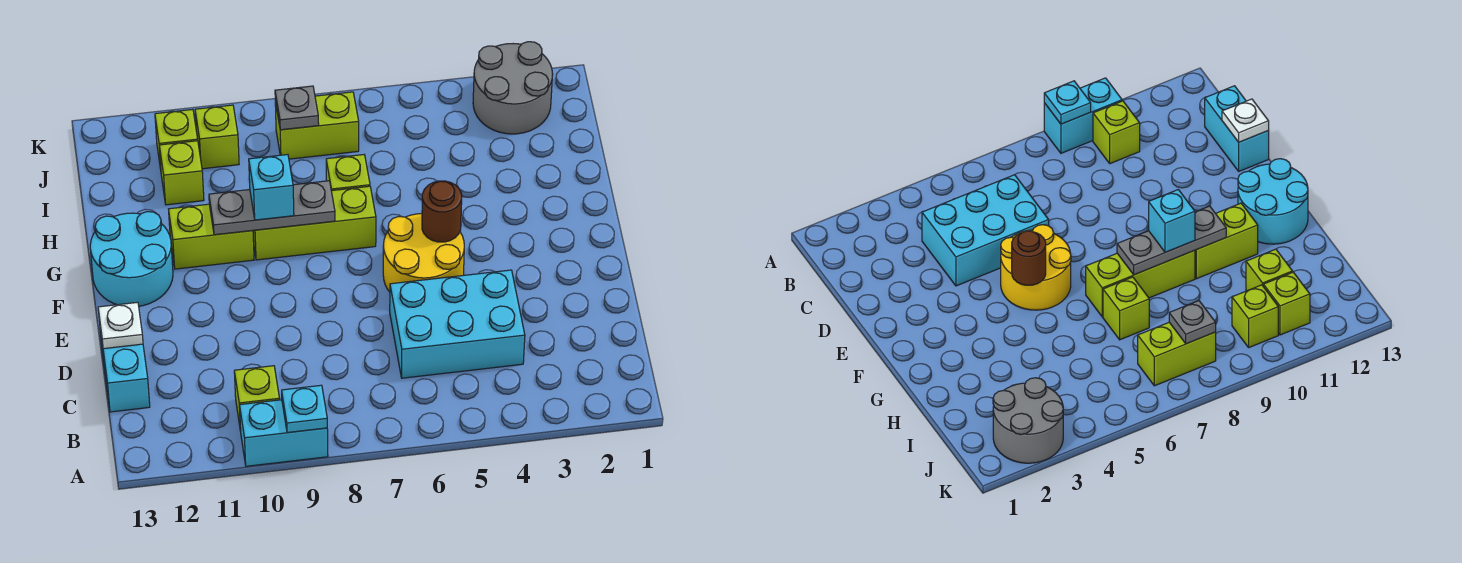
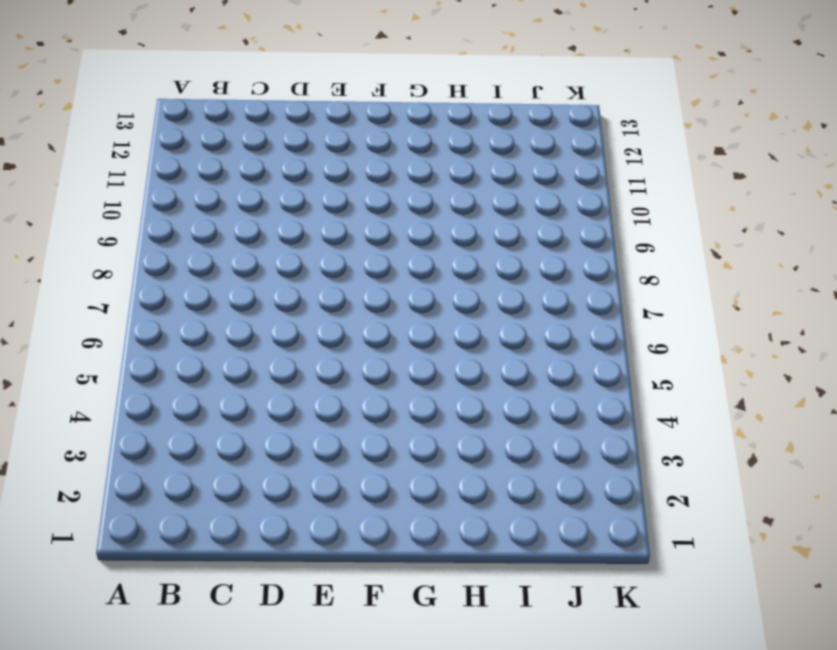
none -> cyan brick A9:A10 level 1
none -> lime brick B10 level 1
none -> cyan brick C4:D6 level 1

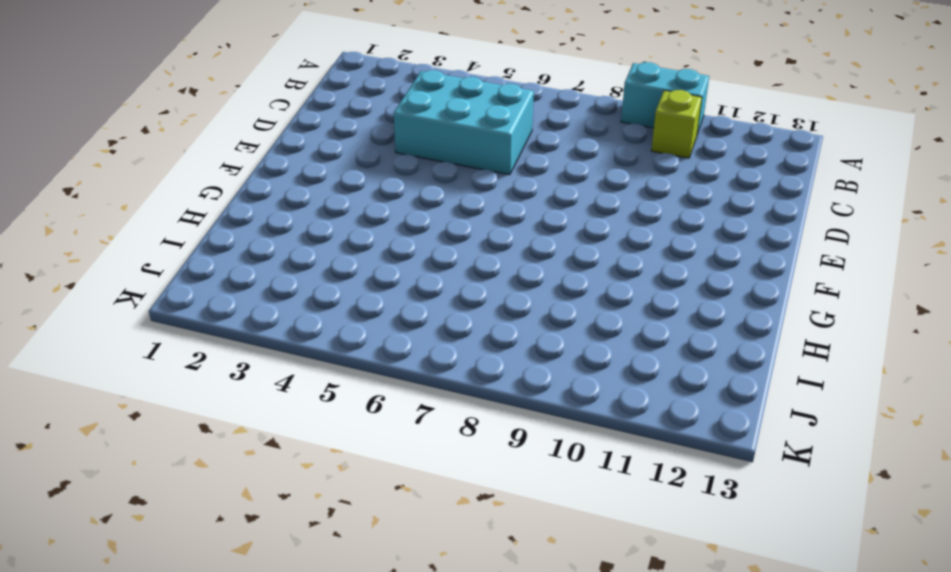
none -> cyan brick C13:D13 level 1
none -> yellow round brick E5:F6 level 1
none -> cyan round brick F12:G13 level 1

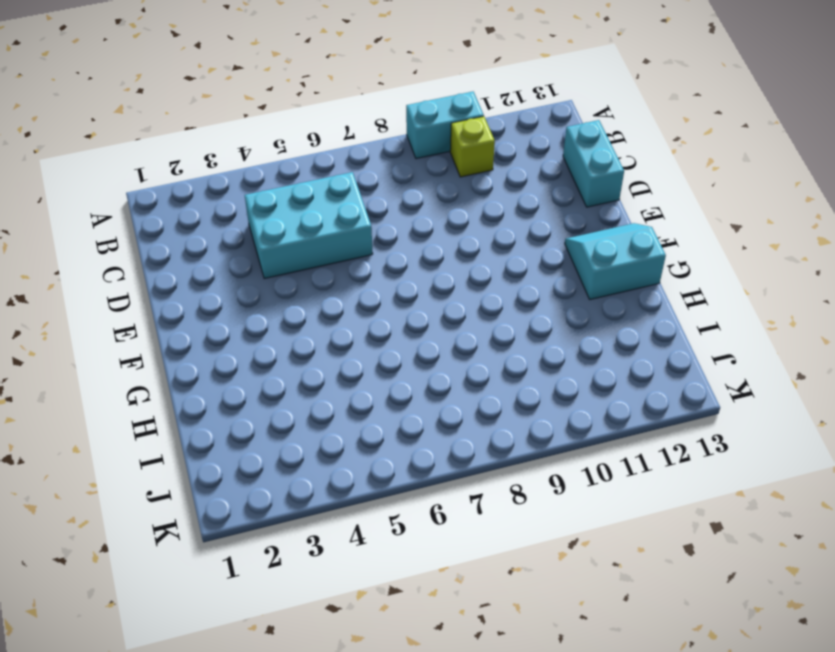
cyan slope F12:G13 level 1 top G -> cyan round brick F12:G13 level 1
none -> yellow round brick E5:F6 level 1
none -> lime brick G7:G9 level 1
none -> lime brick G10:G11 level 1

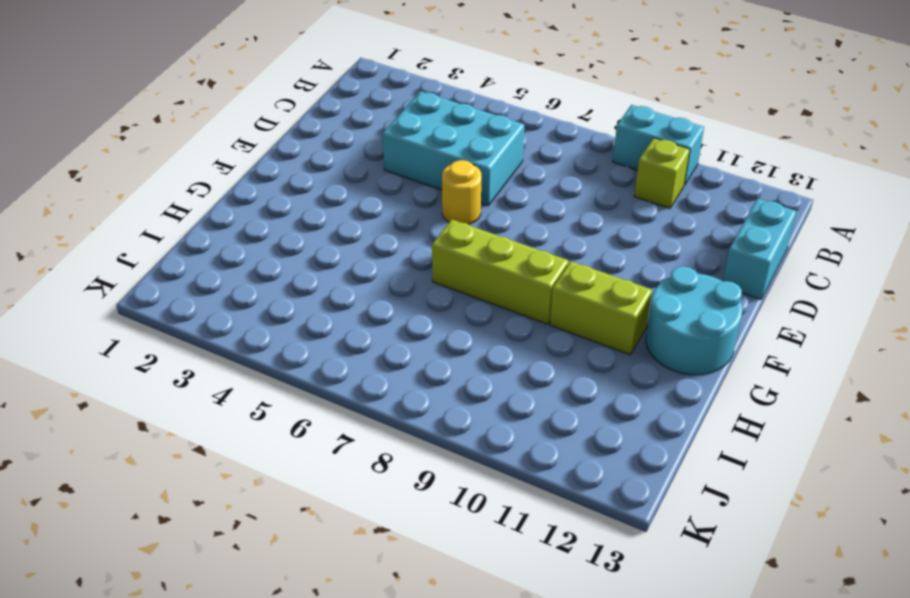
yellow round brick E6 level 1 -> yellow round brick E5:F6 level 1
none -> lime brick H7 level 1
none -> lime brick I11 level 1
none -> grey round brick J2:K3 level 1

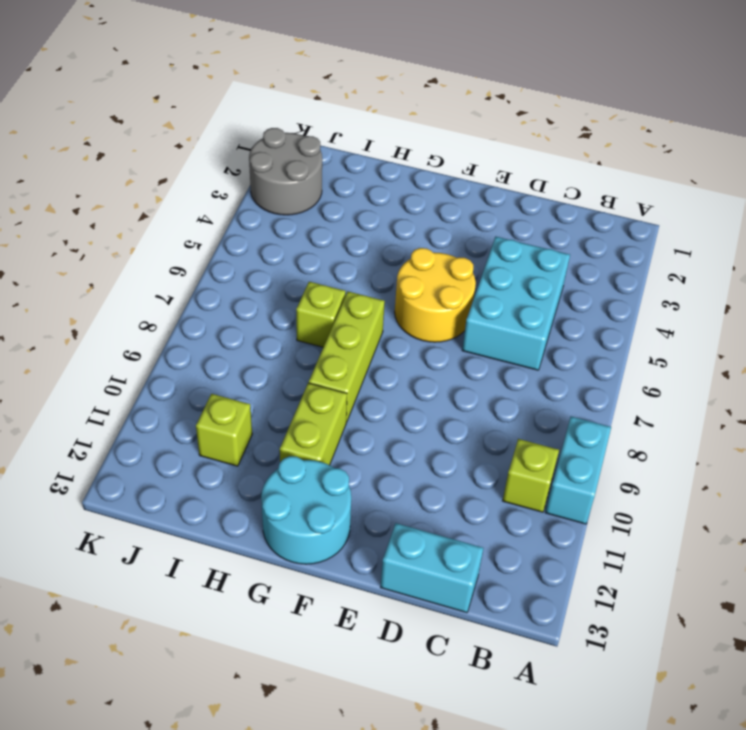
none -> lime brick J7:J8 level 1
none -> lime brick J10 level 1
none -> lime brick J11 level 1

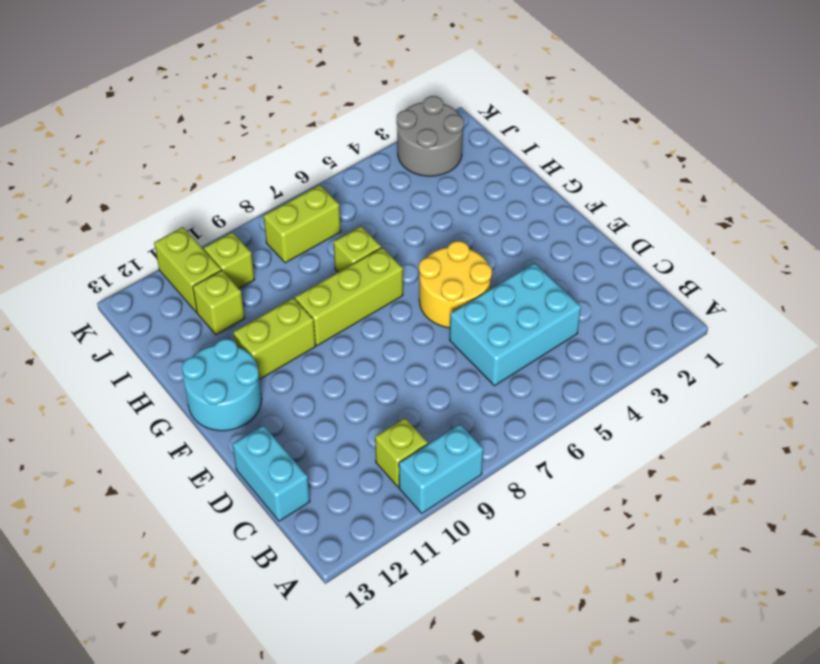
lime brick J11:K11 level 1 -> lime brick J11 level 1
none -> cyan plate A9 level 2
none -> white plate D13 level 2
none -> brown round brick F5 level 2

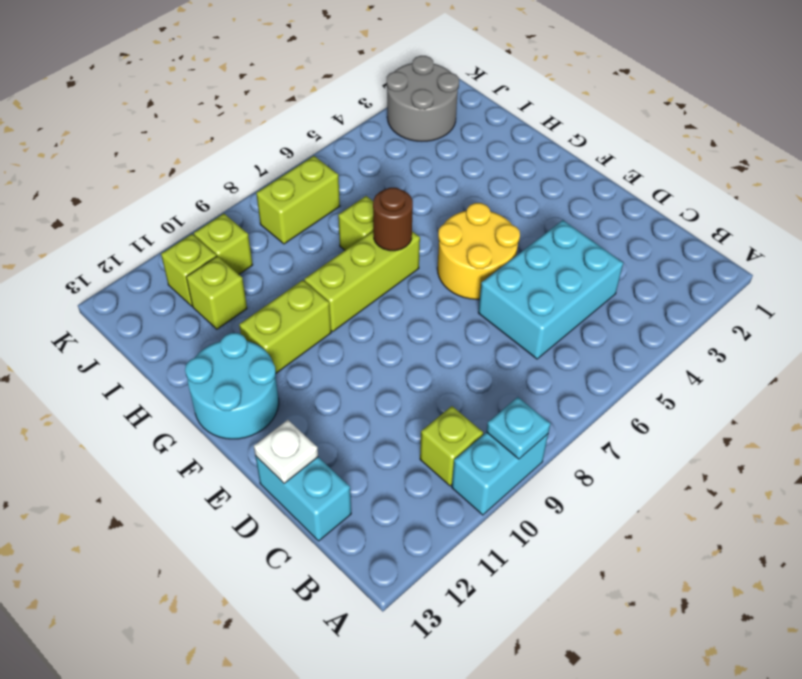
brown round brick G7 level 2 -> brown round brick F5 level 2
none -> grey plate G8:G10 level 2
none -> grey plate J8 level 2
none -> cyan brick G9 level 3

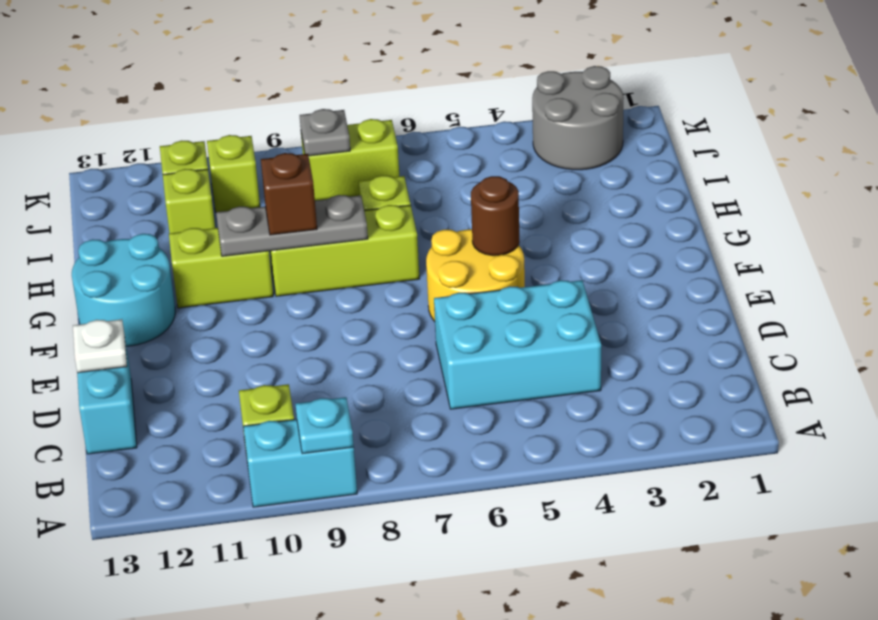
brown brick G9 level 3 -> cyan brick G9 level 3

